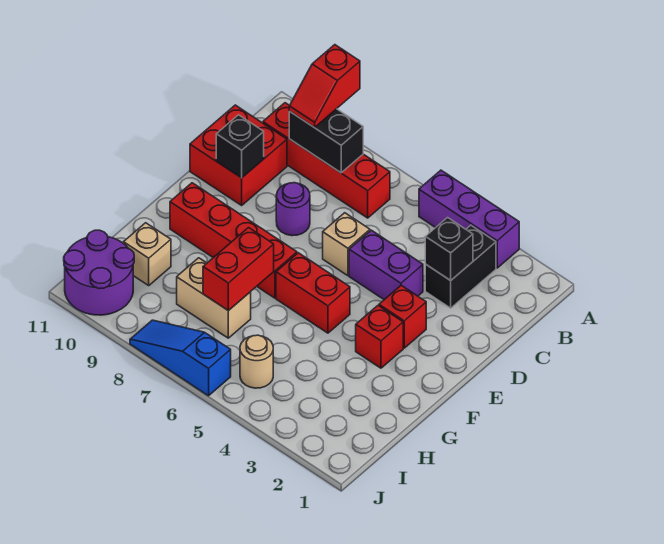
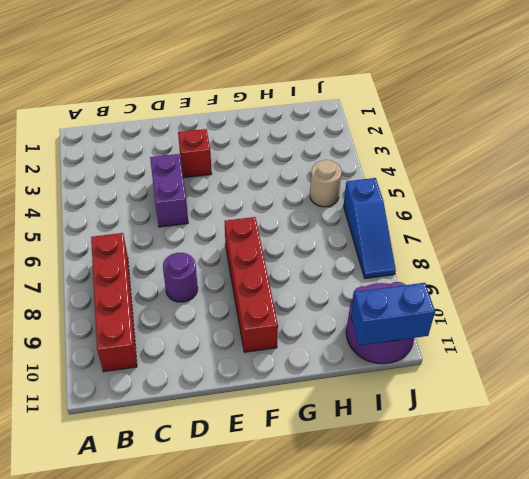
blue brick I11:J11 level 2 -> none
none -> purple brick A3:A5 level 1
none -> black brick B3:C3 level 1
none -> red brick C10:D11 level 1

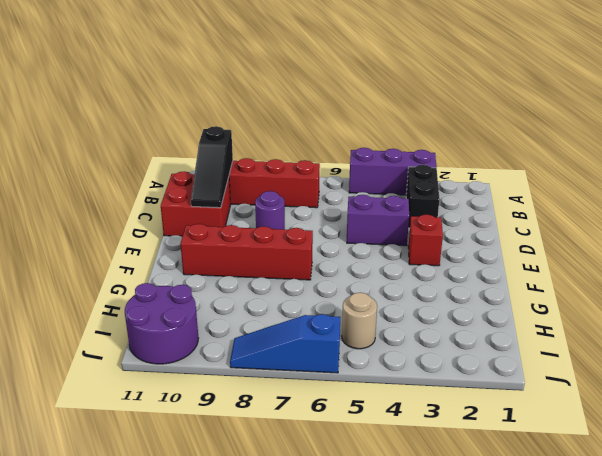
black slope B10:D10 level 2 top B -> black brick D10 level 2
none -> tan brick D6 level 1
none -> red brick F3 level 1
none -> red brick F5:F6 level 1

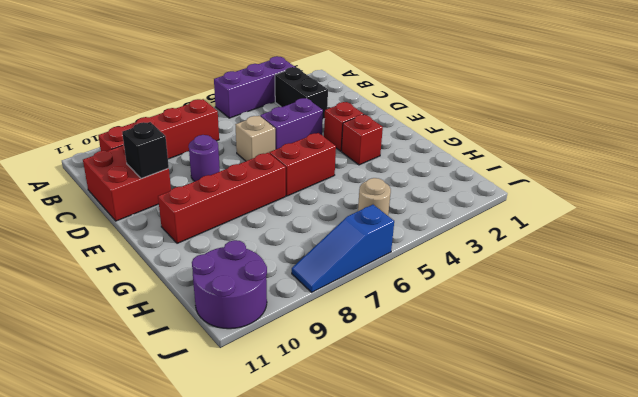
none -> tan brick H7:H8 level 1
none -> tan brick H10 level 1
none -> black brick B8:B9 level 2

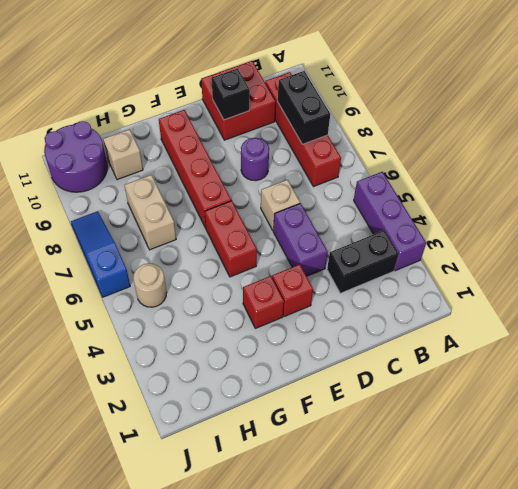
none -> black brick C3 level 2
none -> red brick G7:H7 level 2
none -> red slope A9:B9 level 3 top A

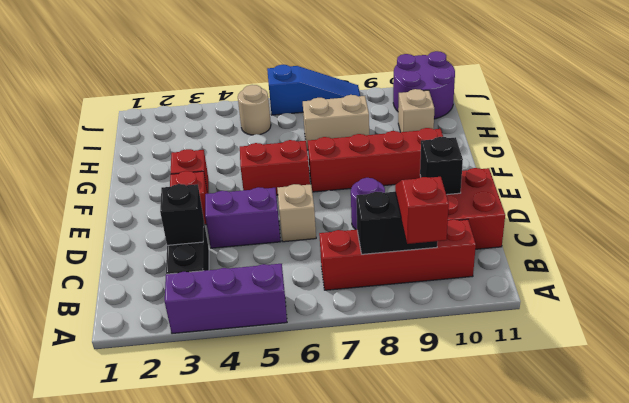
none -> red brick G7:H7 level 2

